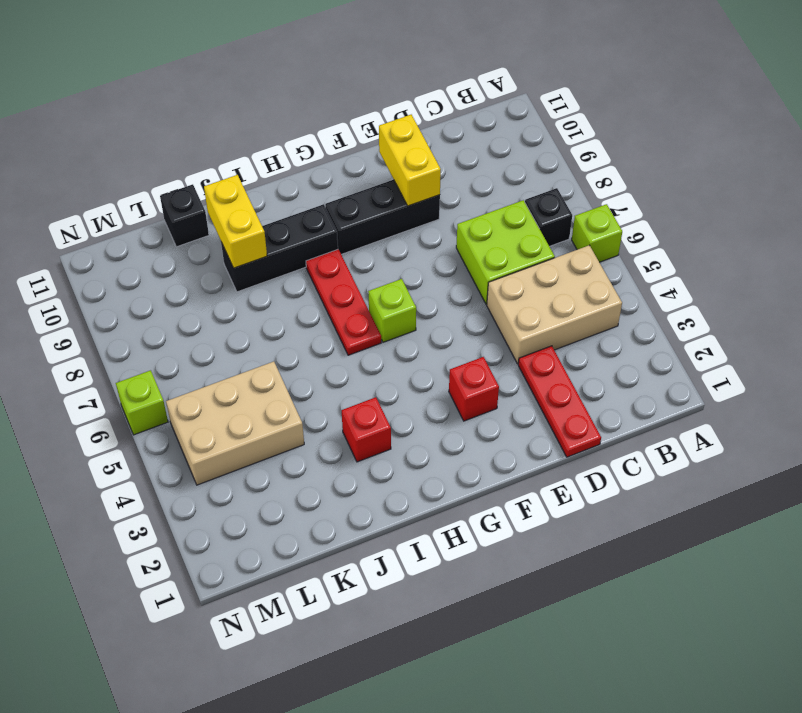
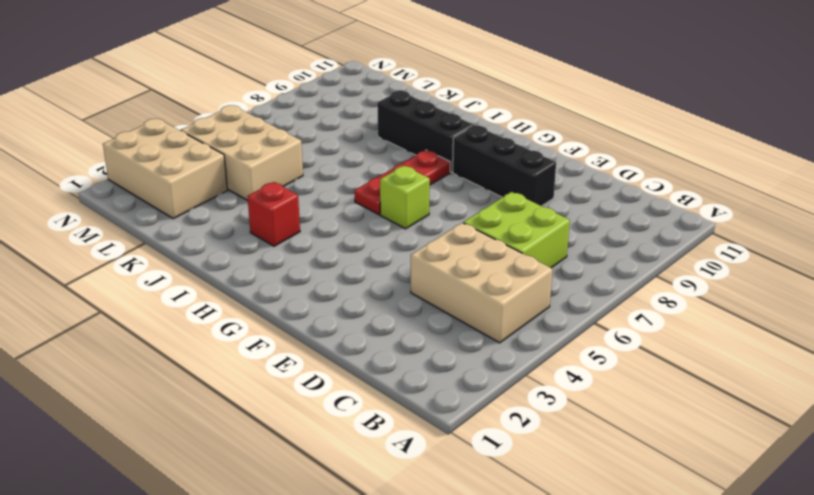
tan brick L2:N3 level 1 -> none
none -> lime brick A6 level 1
none -> black brick B7 level 1
none -> red plate D1:D3 level 1

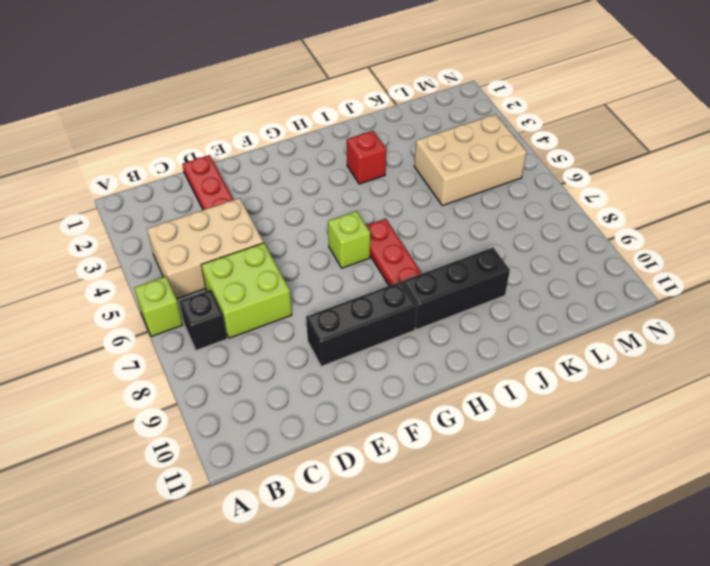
none -> red brick F3 level 1
none -> black brick K11 level 1
none -> lime brick N6 level 1

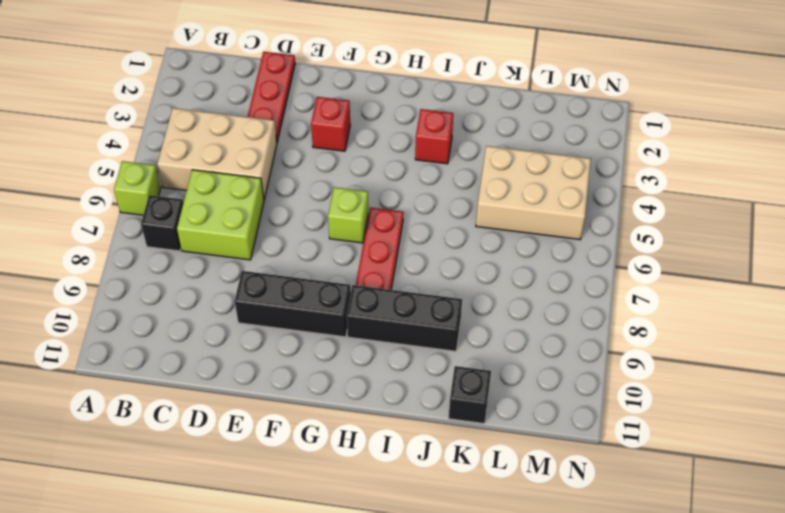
none -> lime brick N6 level 1
none -> yellow brick E9:E10 level 2
none -> yellow brick J9:J10 level 2

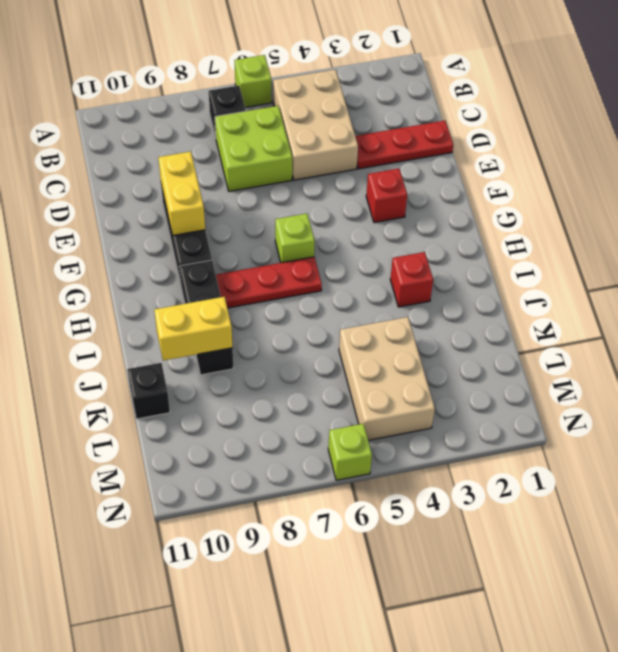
yellow brick E9:F9 level 2 -> yellow brick E9:E10 level 2

